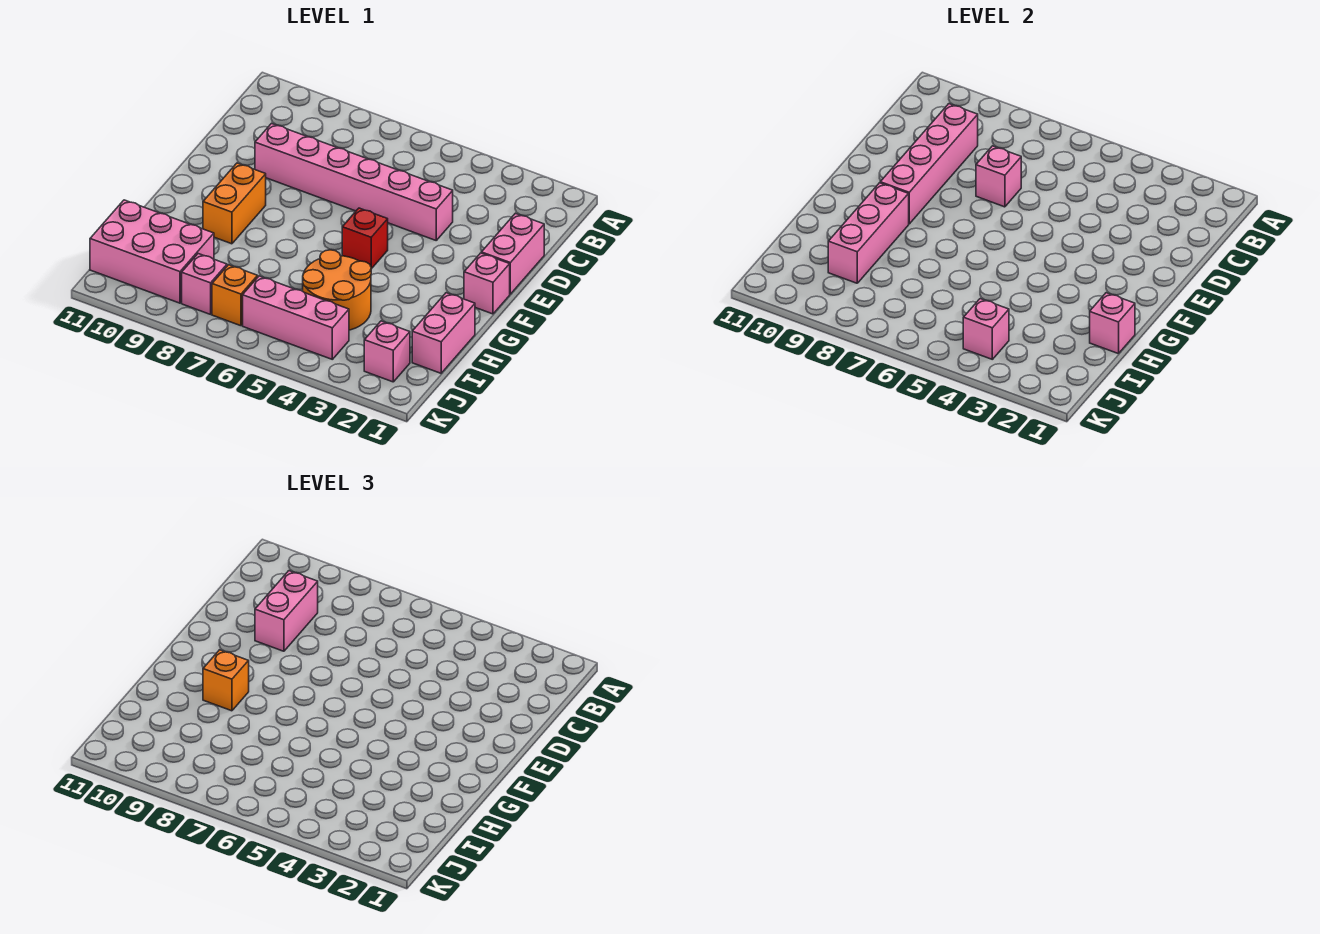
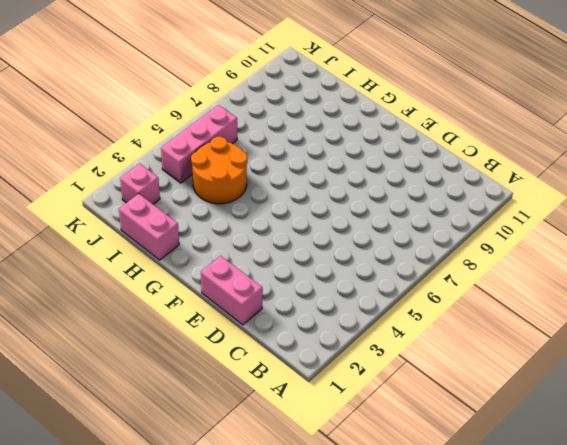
none -> pink brick D4:D9 level 1
none -> pink brick F1 level 1
none -> red brick F5 level 1

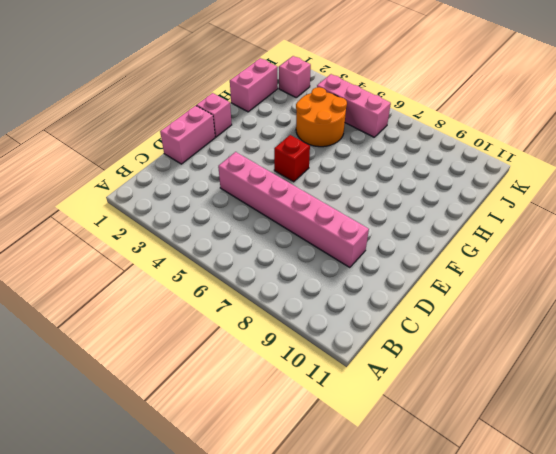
none -> orange brick F9:G9 level 1
none -> pink brick I9:J11 level 1
none -> orange brick J7 level 1

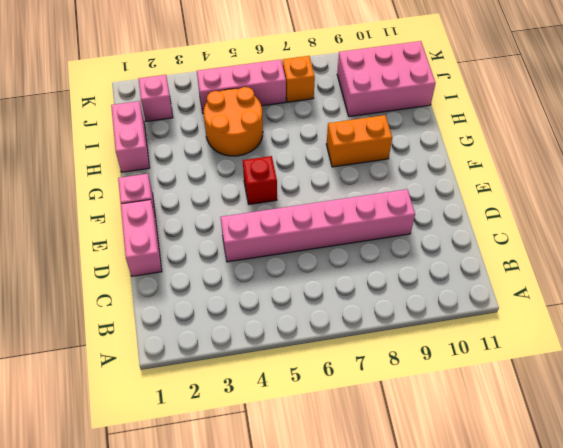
orange brick G8:G9 level 1 -> orange brick F9:G9 level 1
none -> pink brick J8 level 1
none -> pink brick C9:F9 level 2
none -> pink brick D7 level 2

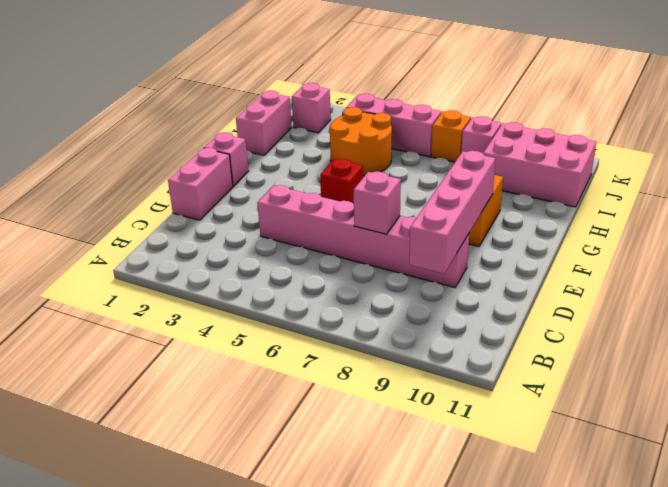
none -> pink brick G9:I9 level 2
none -> pink brick H1 level 2
none -> pink brick J4 level 2

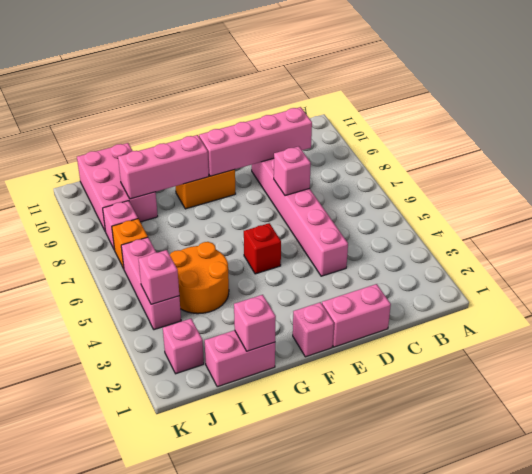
none -> pink brick C9:D9 level 3
none -> orange brick G9 level 3

